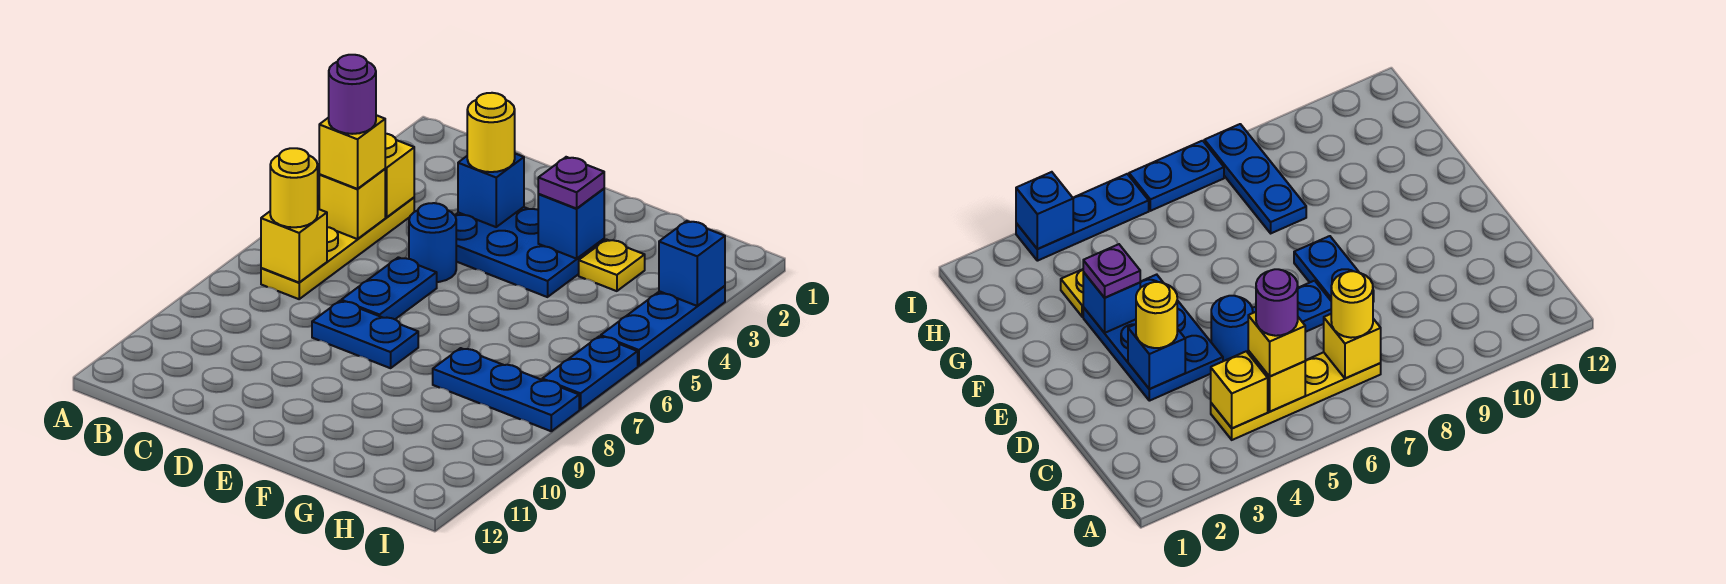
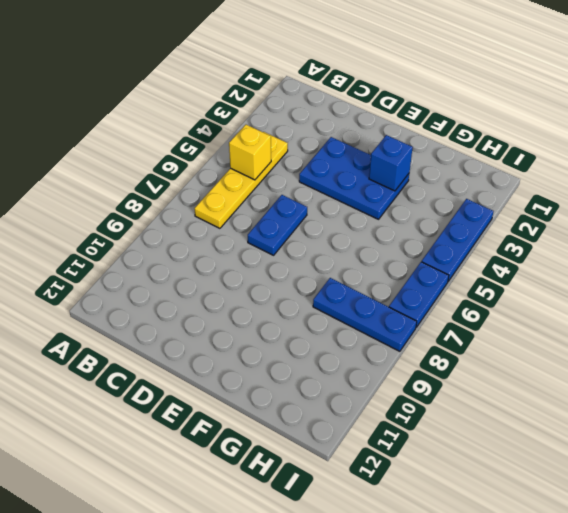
none -> blue round brick D5 level 1
none -> blue plate D8:E8 level 1
none -> yellow plate G3 level 1

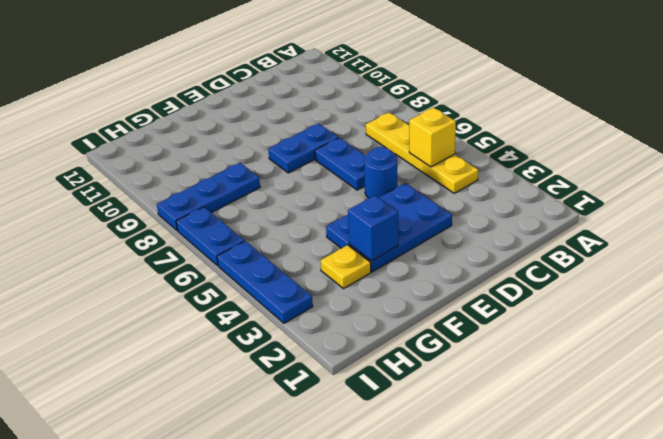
none -> yellow brick B4 level 2
none -> yellow brick B7 level 2
none -> blue brick D3 level 2

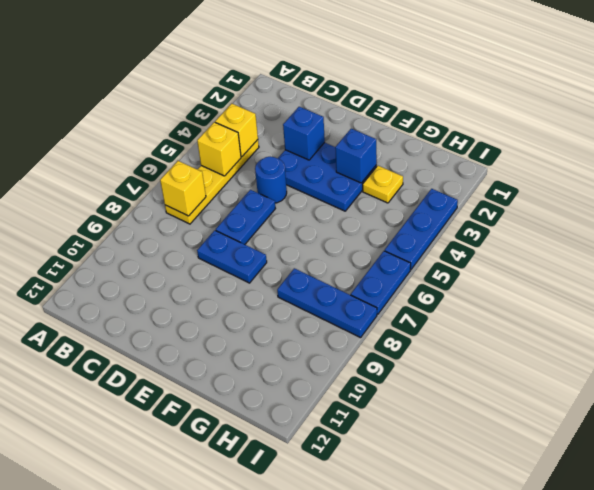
none -> blue brick I3 level 2
none -> yellow brick B5 level 3
none -> yellow round brick B7 level 3

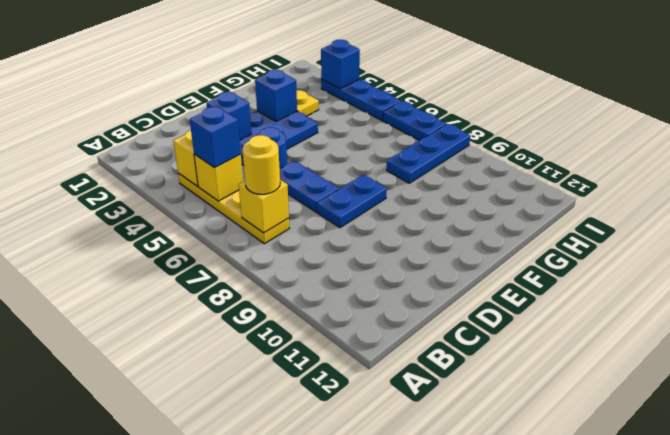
blue brick B5 level 3 -> yellow brick B5 level 3
none -> yellow round brick D3 level 3
none -> purple plate F3 level 3
none -> purple round brick B5 level 4

